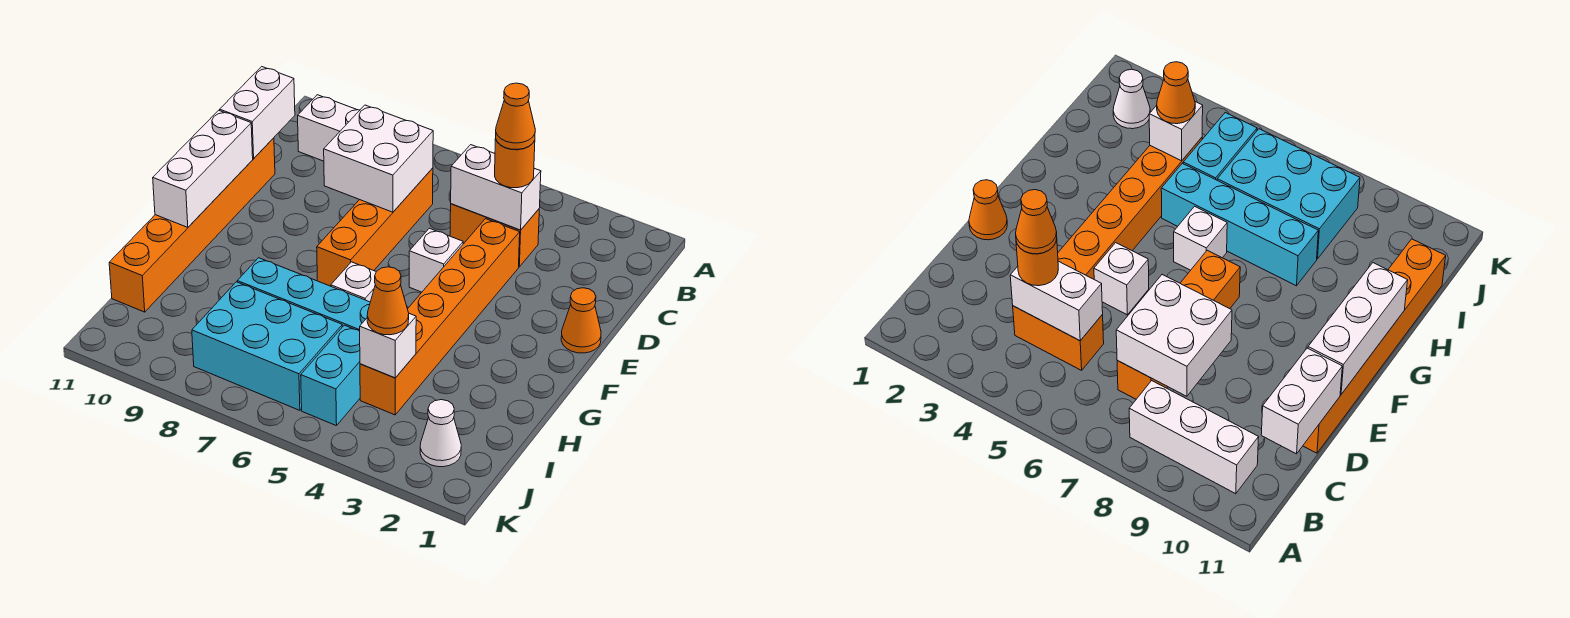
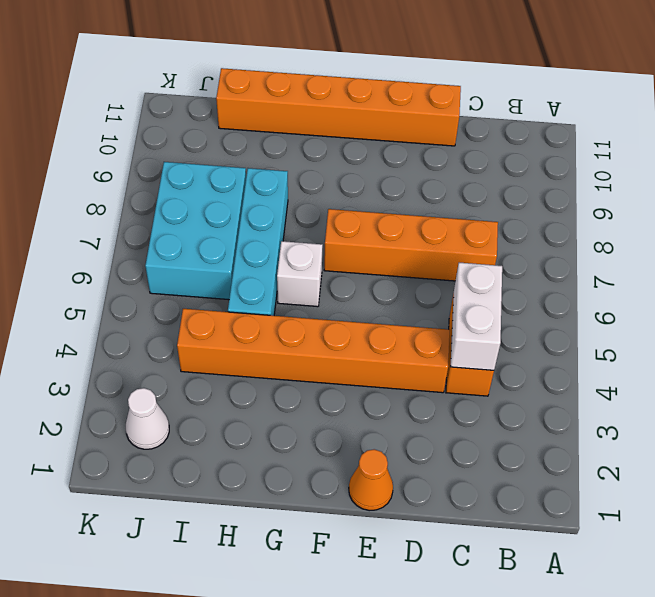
none -> white brick B8:B10 level 1
none -> white brick E5 level 1
none -> cyan brick I5:J5 level 1

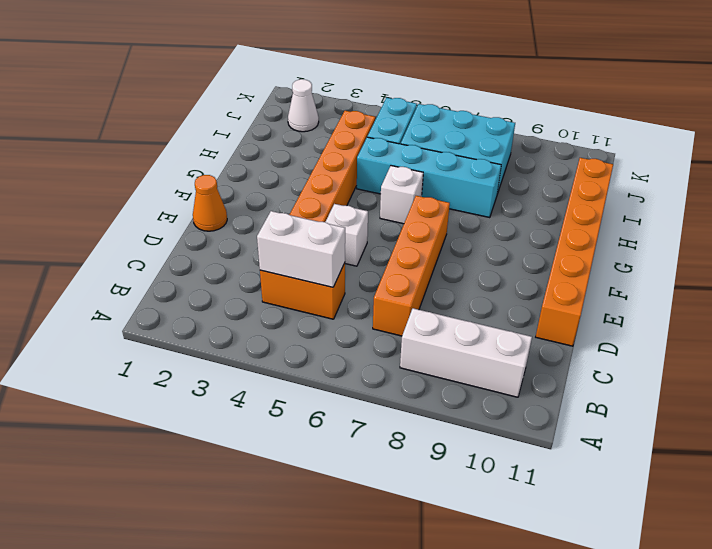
none -> white brick C7:D8 level 2
none -> white brick C11:D11 level 2
none -> white brick E11:G11 level 2

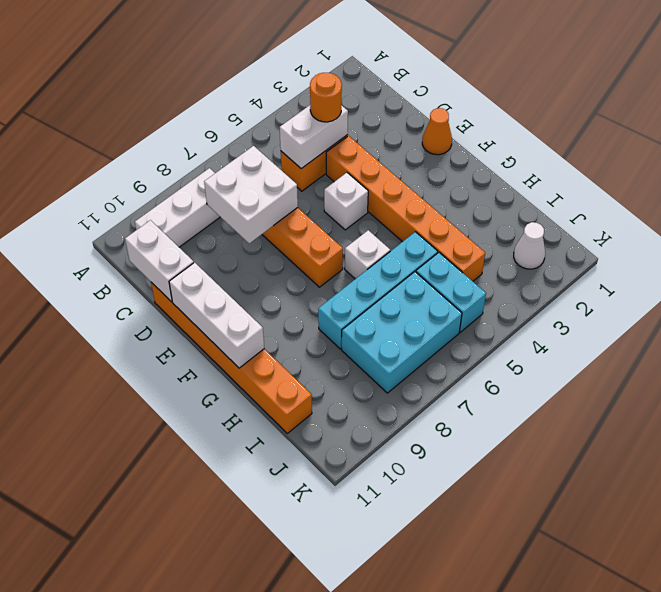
none -> white brick I4 level 2
none -> orange cone I4 level 3
none -> orange cone C4 level 4

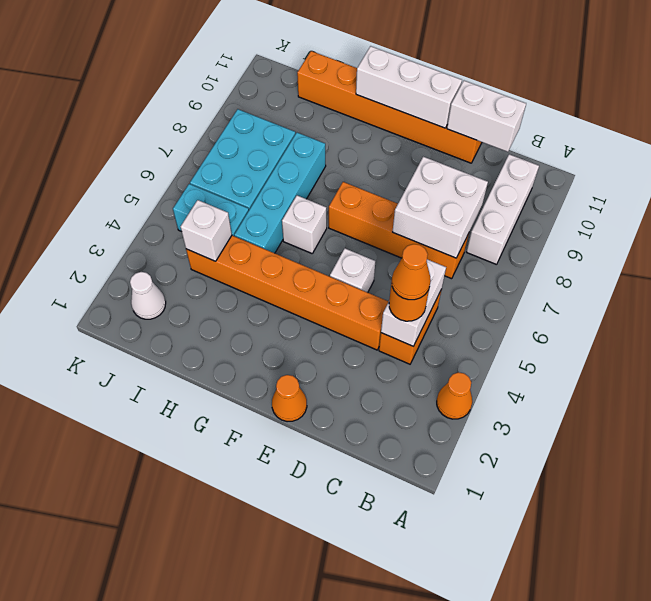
orange cone A3 level 1 -> orange cone I4 level 3

